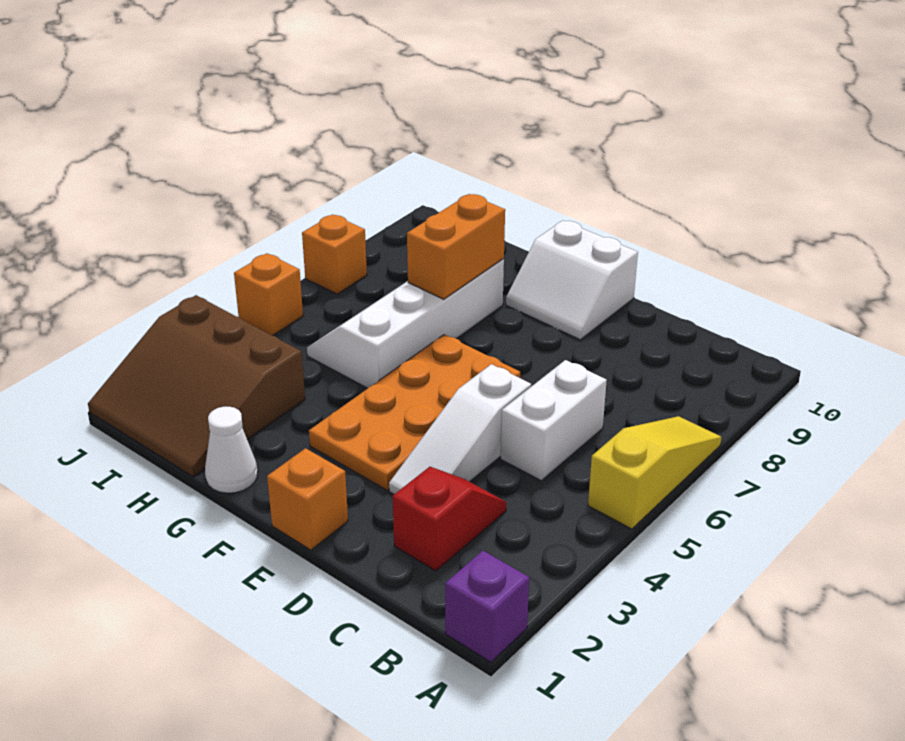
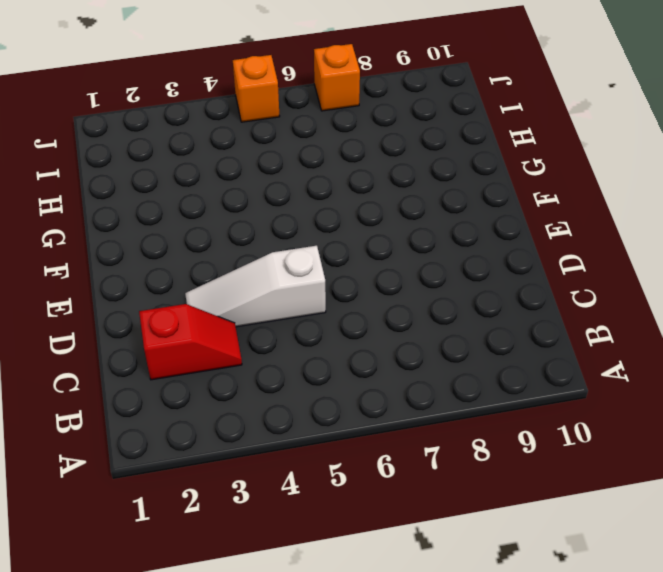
none -> purple brick A1 level 1
none -> yellow slope A5:A7 level 1 top 5
none -> white brick C5:C6 level 1

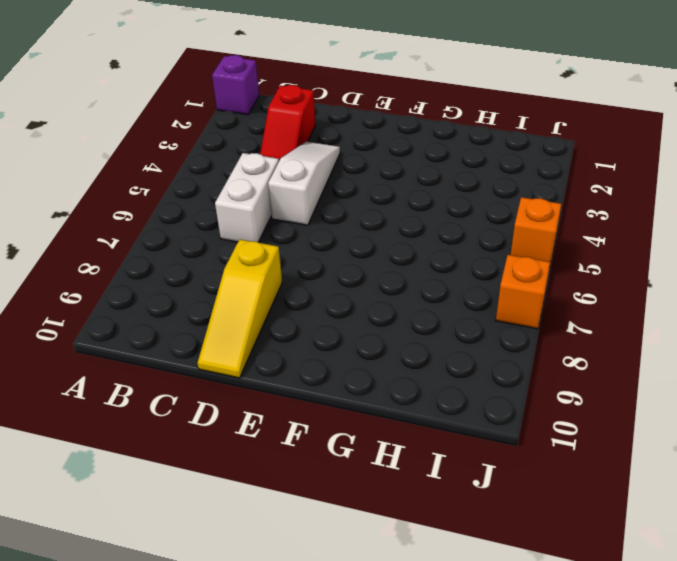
yellow slope D8:D10 level 1 top 8 -> yellow slope A5:A7 level 1 top 5
none -> orange brick E1 level 1
none -> orange plate E3:F6 level 1
none -> white slope E9:F10 level 1 top 10

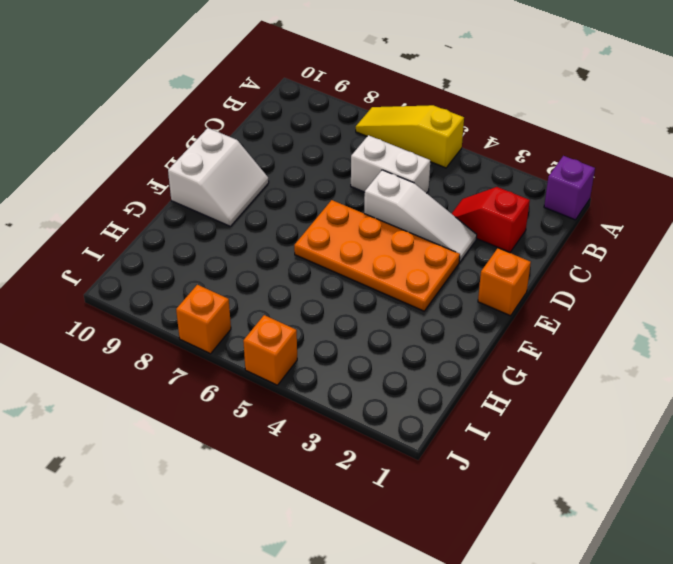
none -> white cone G1 level 1
none -> white slope G5:H8 level 1 top G
none -> brown slope H1:J3 level 1 top 3

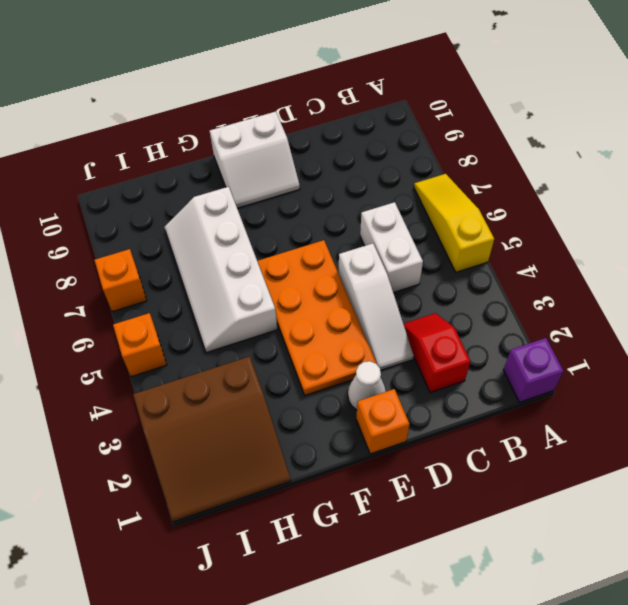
white cone E2 level 1 -> white cone G1 level 1
none -> orange brick G7:G8 level 2

